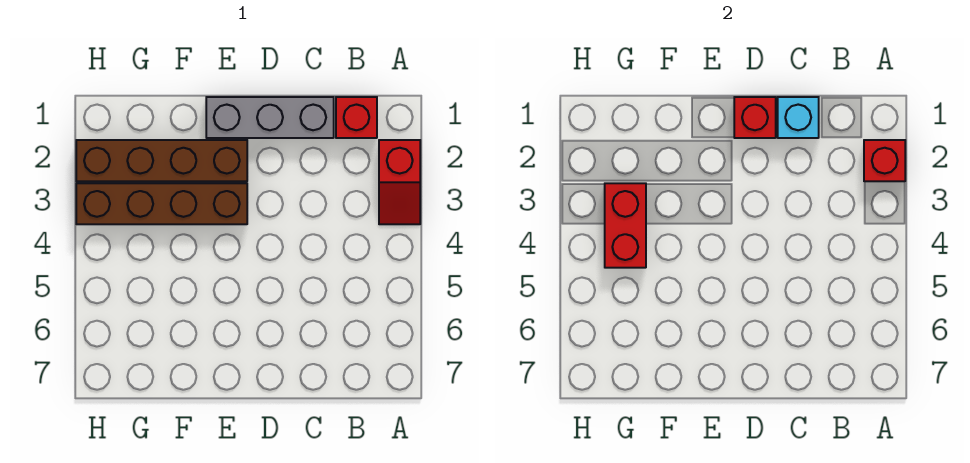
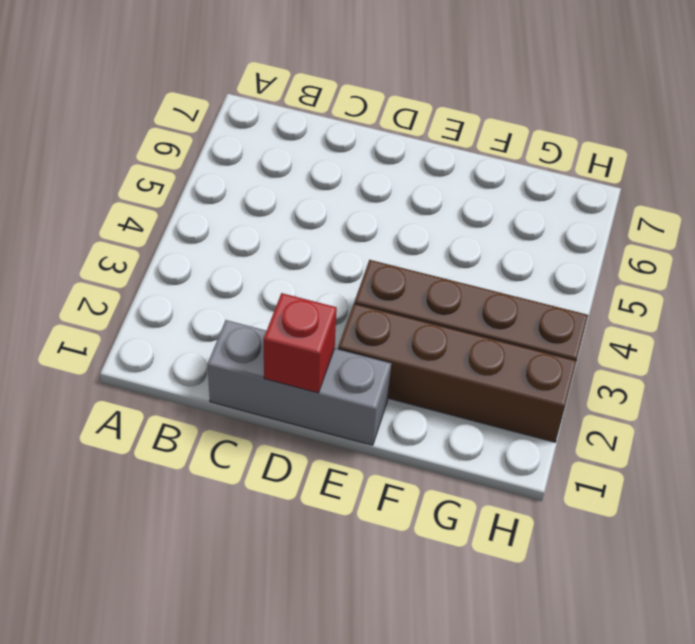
none -> red slope A2:A3 level 1 top 2
none -> red brick B1 level 1

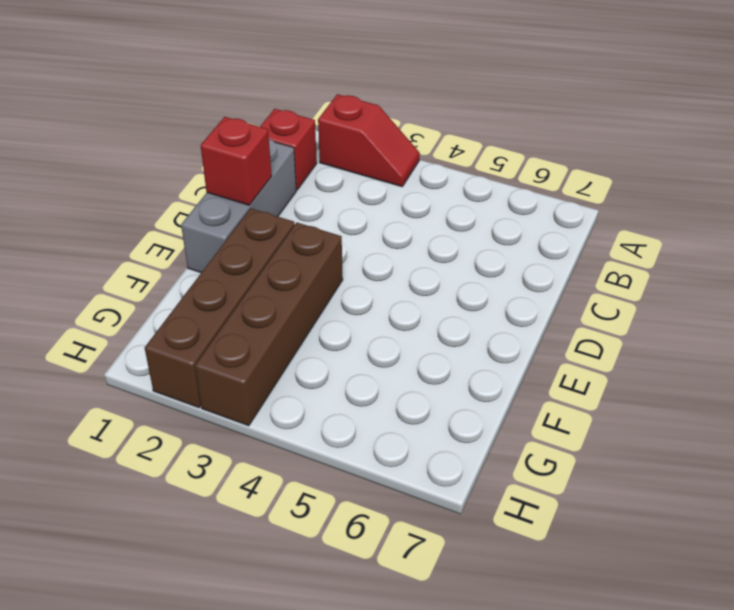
none -> red brick A2 level 2
none -> cyan brick C1 level 2

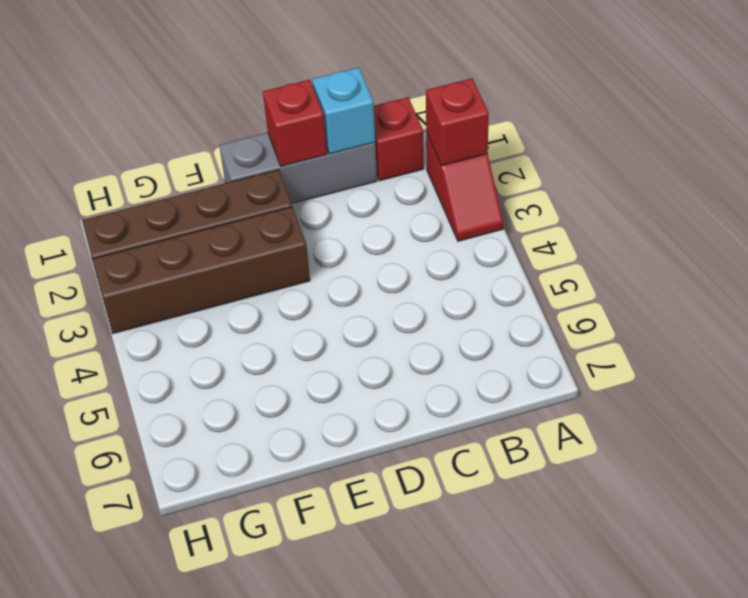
none -> red brick G3:G4 level 2

